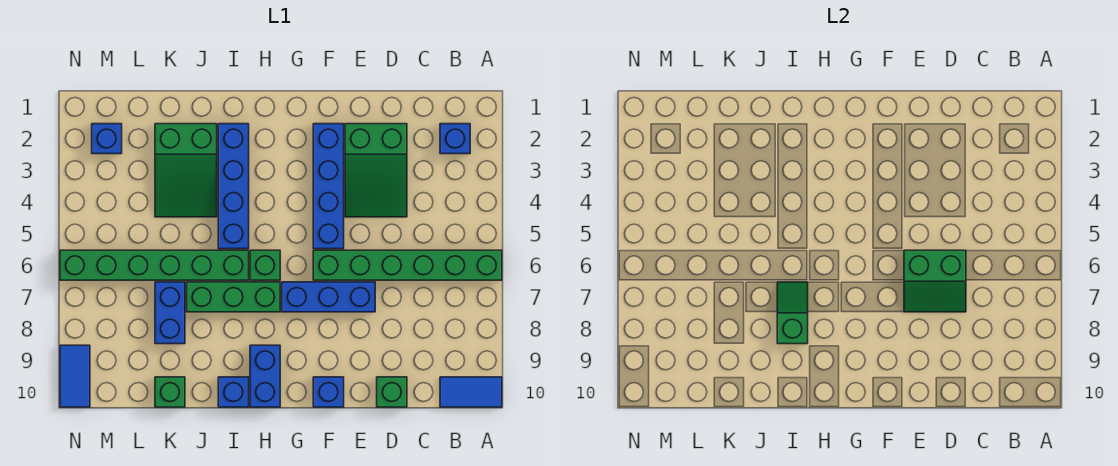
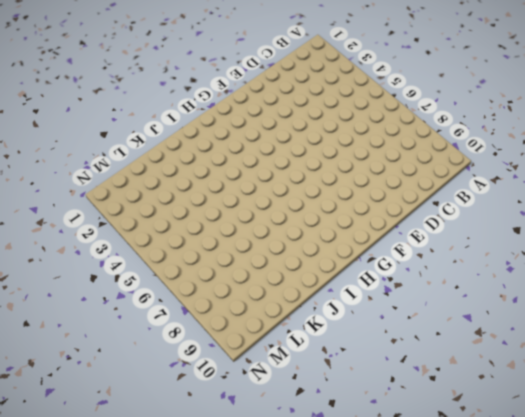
none -> green brick A6:F6 level 1
none -> blue tile A10:B10 level 1
none -> blue brick B2 level 1

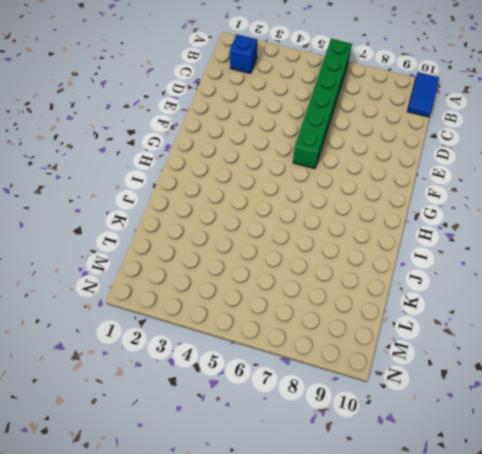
none -> green slope D2:E4 level 1 top 2
none -> green brick D10 level 1
none -> blue brick E7:G7 level 1

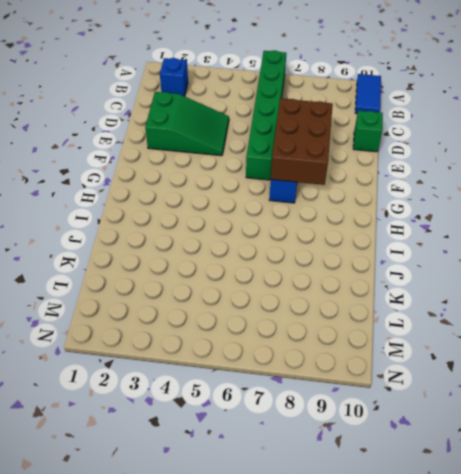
brown brick E7:G8 level 2 -> green slope D6:E7 level 2 top 6
none -> blue brick F2:F5 level 1
none -> blue brick F10 level 1
none -> green brick H6 level 1

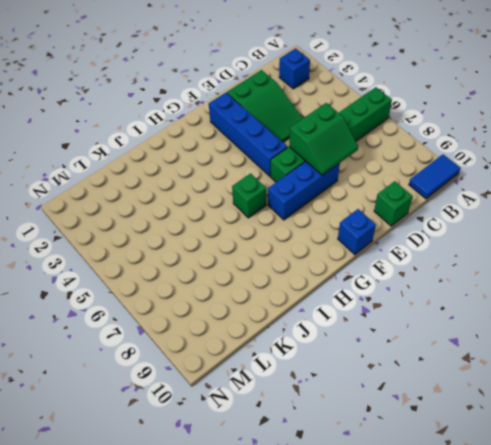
none -> green brick H7:J7 level 1
none -> blue brick H9:H10 level 1
none -> blue brick I2:I5 level 1

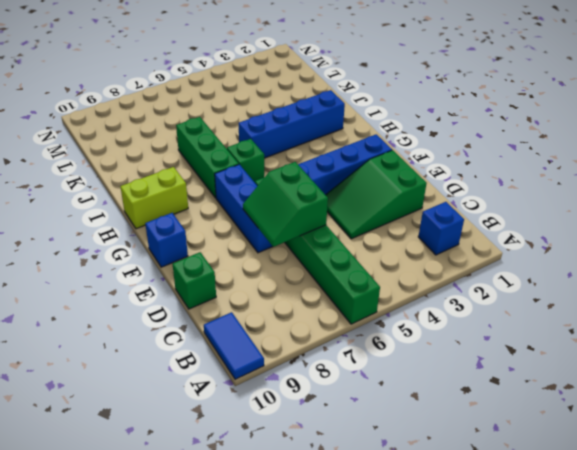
lime brick H9:H10 level 1 -> blue brick H9:H10 level 1
none -> green brick I6:N6 level 1
none -> blue brick I10 level 1
none -> green slope J2:K4 level 1 top 2

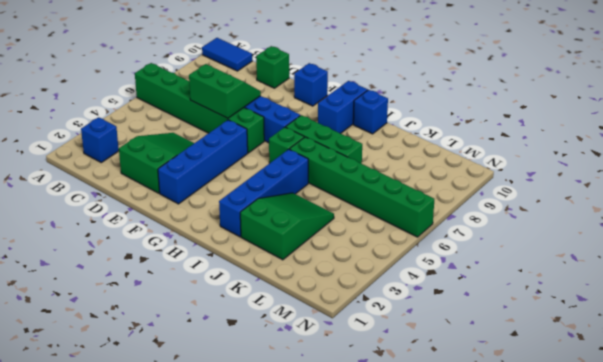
none -> blue brick K7:K8 level 1
none -> green brick K10 level 1
none -> blue brick M2 level 1

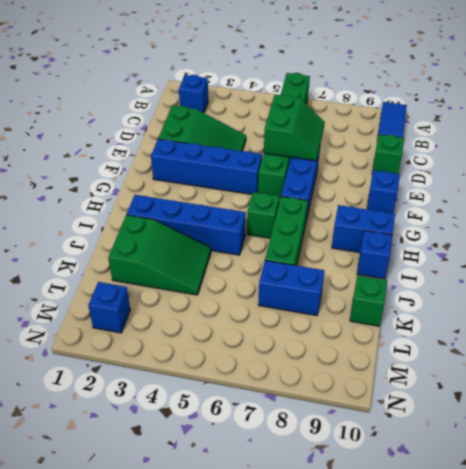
none -> green brick I6:N6 level 1
none -> blue tile N9:N10 level 1
none -> green slope I7:I8 level 2 top 8

